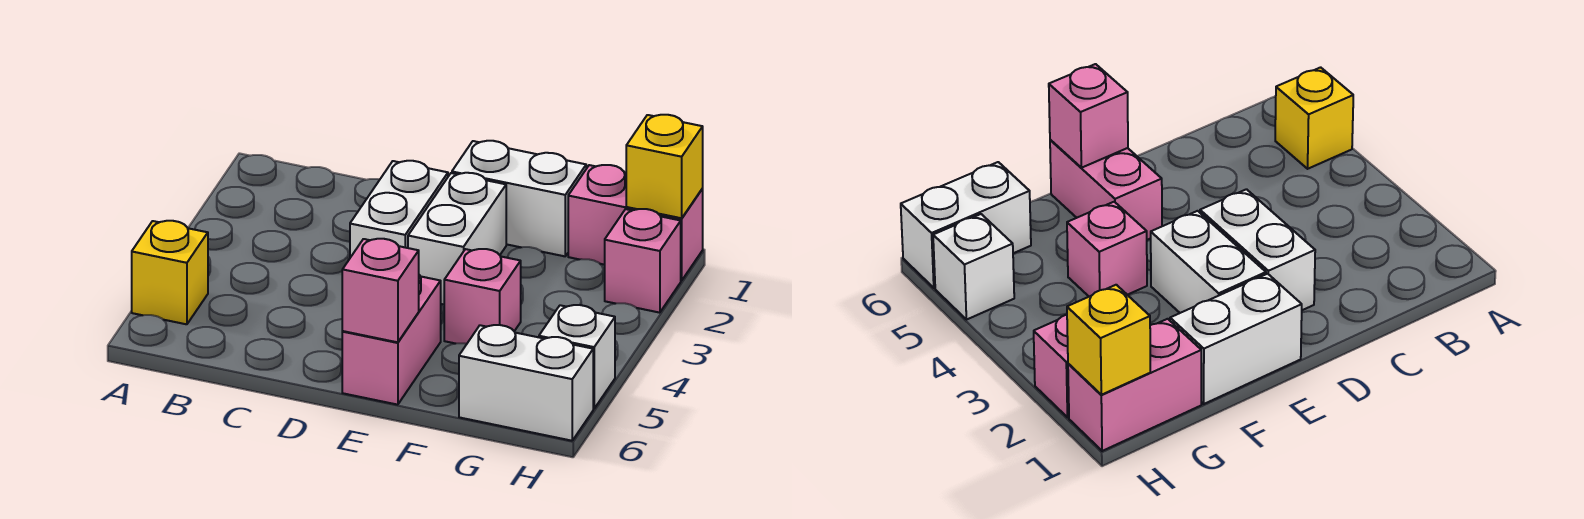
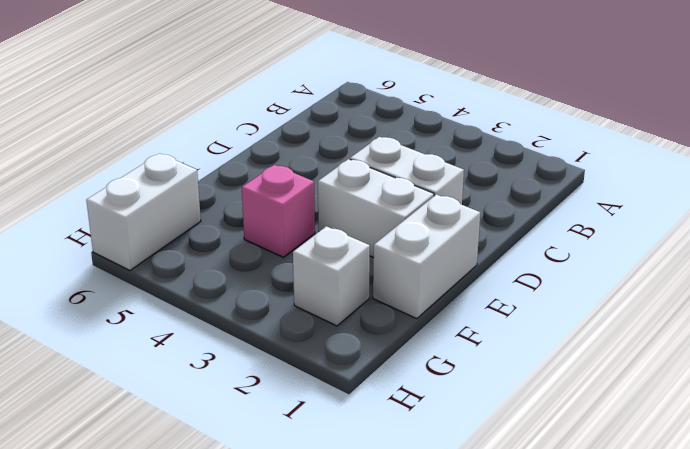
white brick G2 level 1 -> white brick H5 level 1
none -> yellow brick A5 level 1
none -> pink brick E5:E6 level 1
none -> pink brick G1:H1 level 1

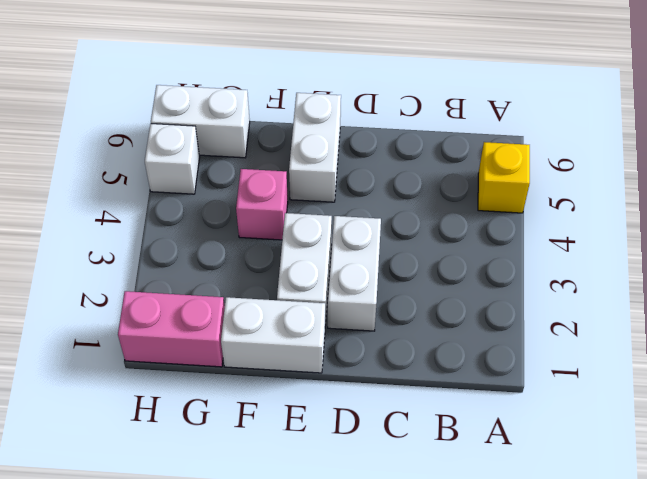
white brick E5:E6 level 1 -> pink brick E5:E6 level 1
none -> pink brick H2 level 1
none -> pink brick E6 level 2
none -> yellow brick H1 level 2

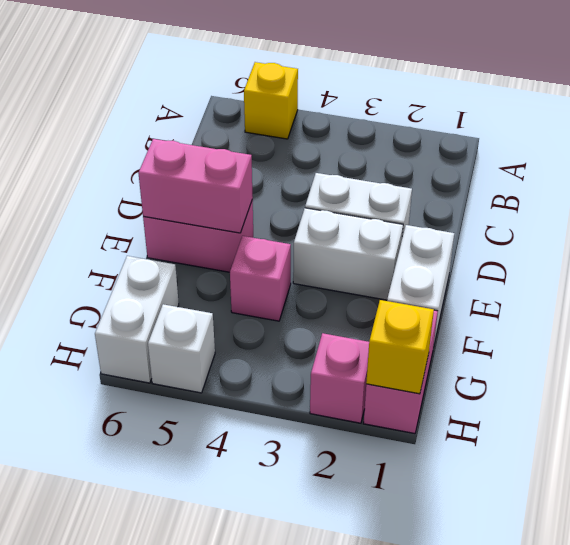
pink brick E5:E6 level 2 -> pink brick E6 level 2

